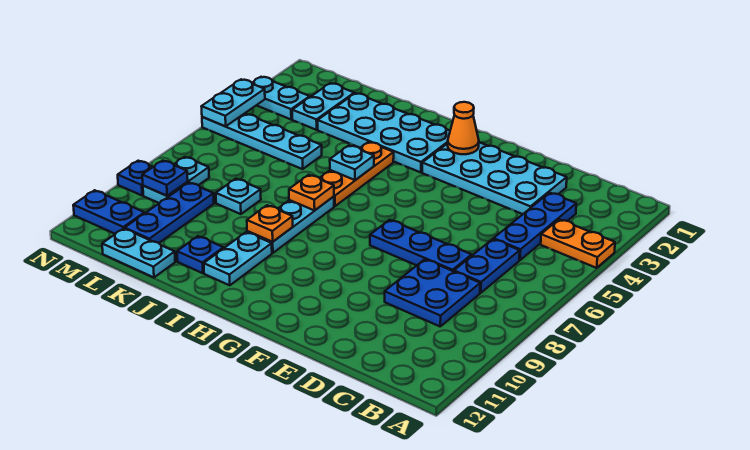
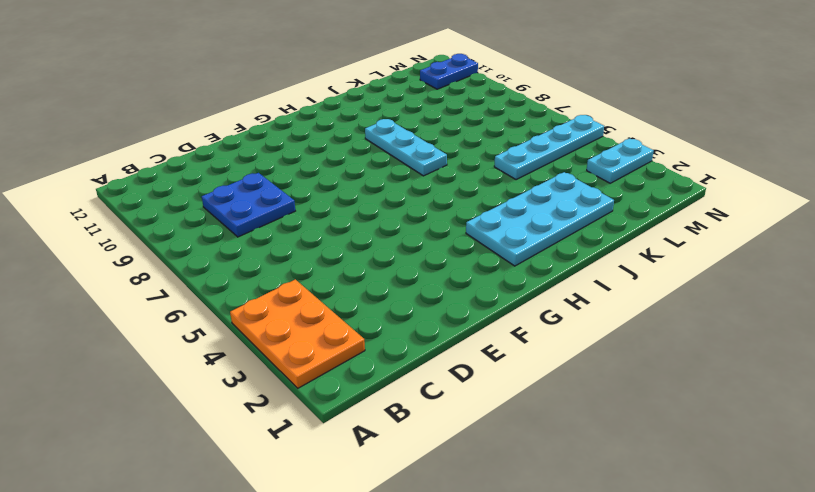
orange plate A2:B4 level 1 -> orange plate A4:B4 level 1
none -> blue plate C3:C5 level 1
none -> blue plate C6:C7 level 1
none -> cyan plate D2:G3 level 1

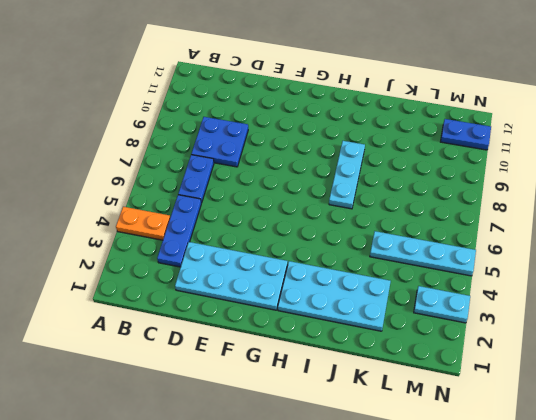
none -> blue plate D7:F7 level 1
none -> orange plate I4:I6 level 1
none -> cyan plate I10:I11 level 1

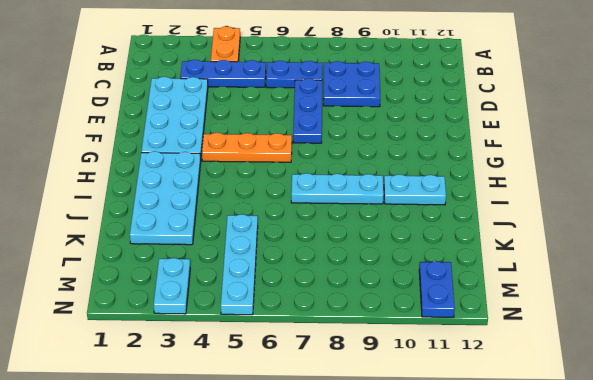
orange plate G4:G6 level 1 -> orange plate I4:I6 level 1
none -> blue plate J11 level 1
none -> cyan plate K8 level 1
none -> cyan plate K12:L12 level 1

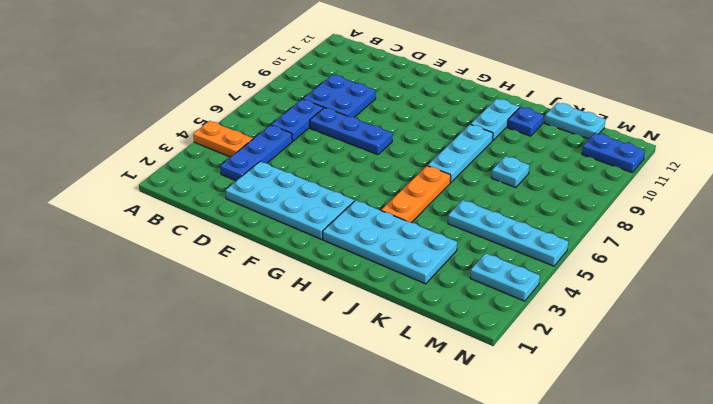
none -> cyan plate L2:L3 level 1
none -> blue plate L9:L11 level 1
none -> cyan plate M8:M9 level 1

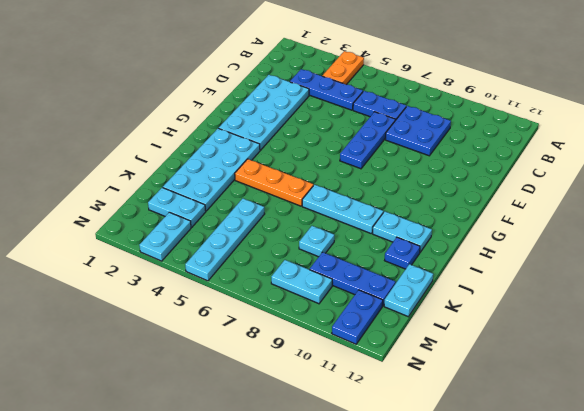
none -> blue plate N9 level 1
none -> orange cone G2 level 2
none -> cyan plate I5 level 2

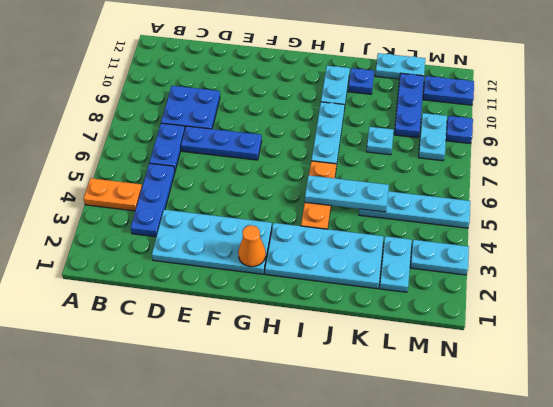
cyan plate I5:K5 level 2 -> cyan plate I5 level 2
none -> orange plate I7 level 2
none -> orange plate I9 level 2
none -> blue plate M9 level 2

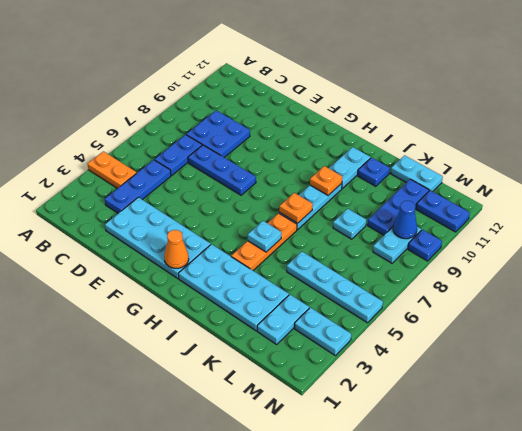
blue cone M9 level 2 -> blue plate M9 level 2
none -> cyan plate N4:N5 level 2

